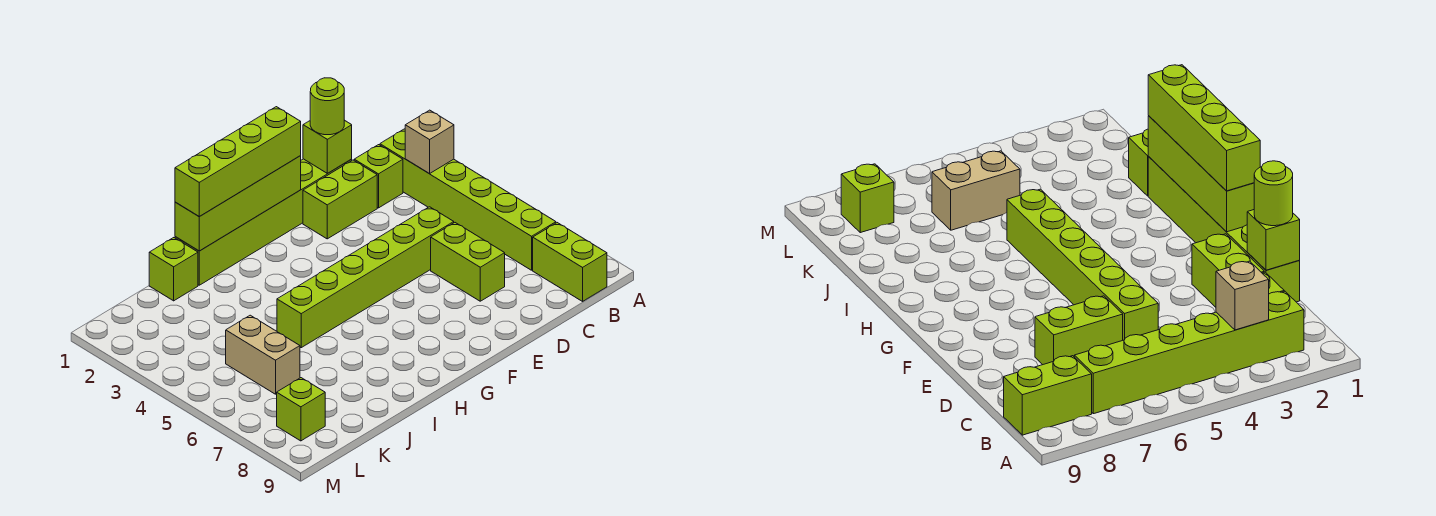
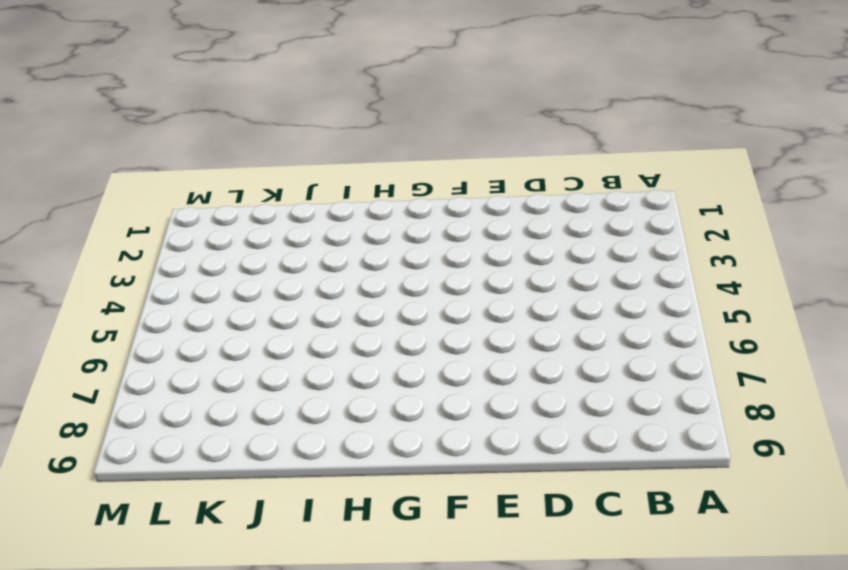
none -> lime brick B2:B7 level 1
none -> lime brick B8:B9 level 1
none -> lime brick C2 level 1

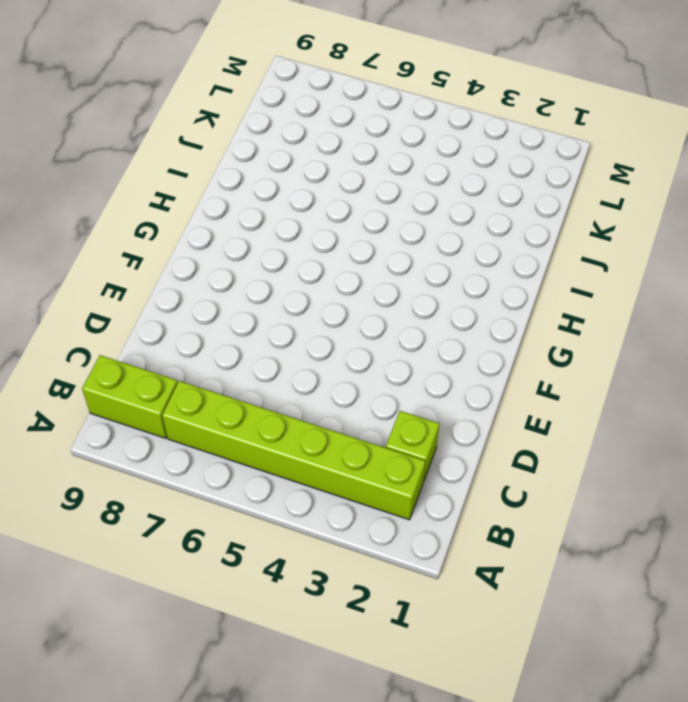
none -> lime brick D1:I1 level 1
none -> lime brick D2:E2 level 1
none -> lime brick D5:I5 level 1

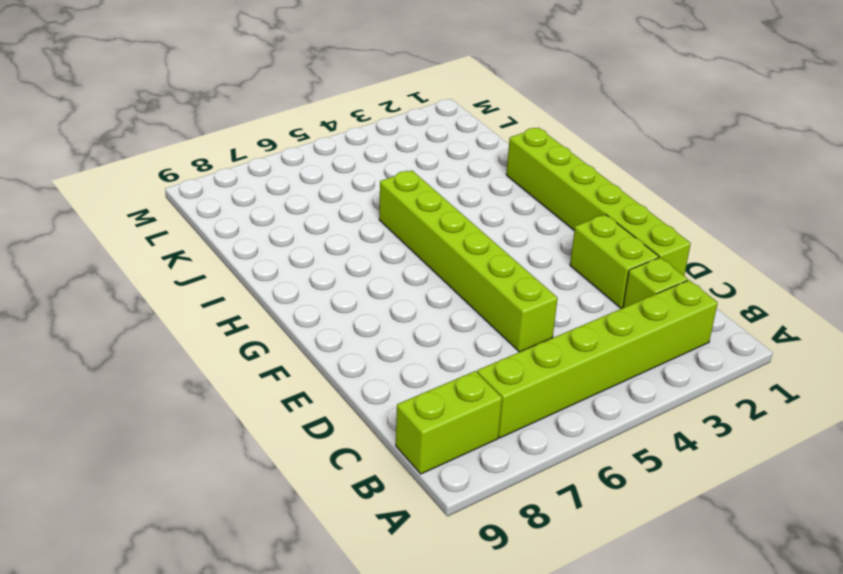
none -> lime brick D6:D7 level 1
none -> lime brick J1 level 1
none -> tan brick K5:K6 level 1

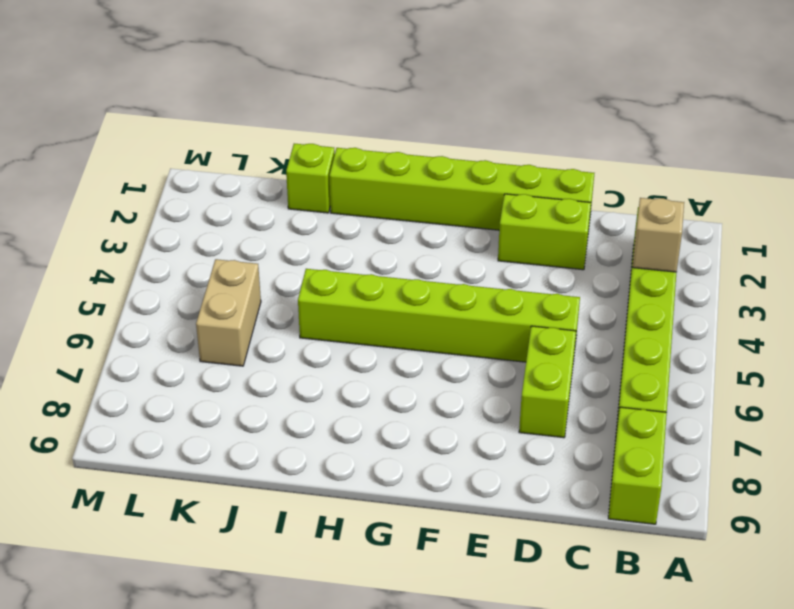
none -> lime brick C2 level 1
none -> lime brick L8 level 1
none -> lime brick D1 level 2

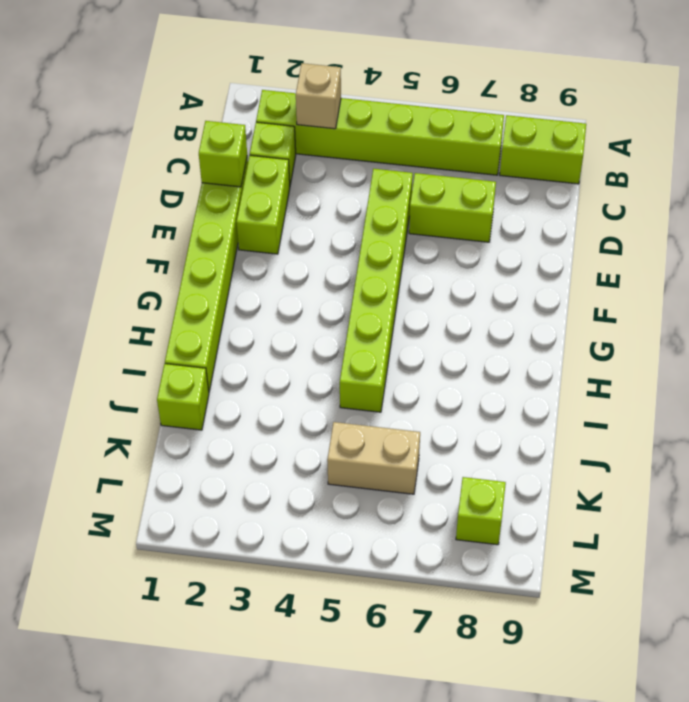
none -> lime brick F1:I1 level 2
none -> lime round brick D1 level 3
none -> lime brick F1:I1 level 3

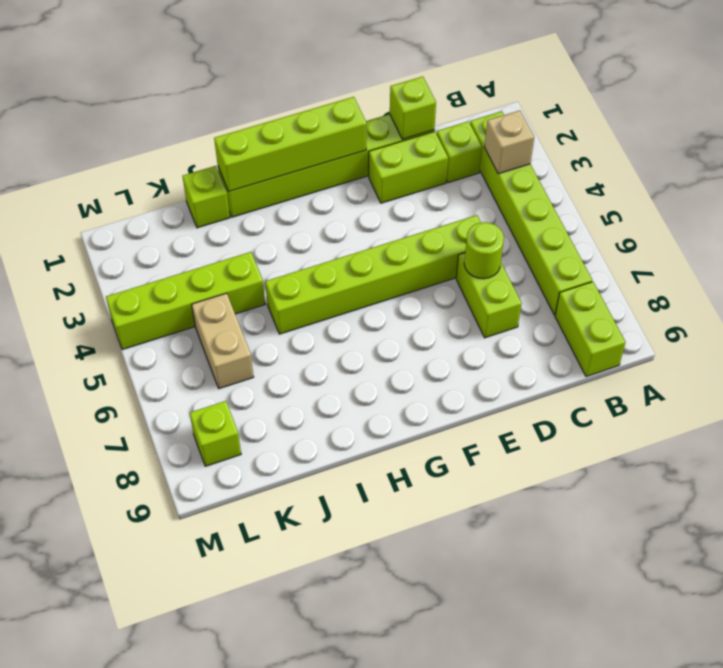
lime round brick D6 level 2 -> lime round brick D1 level 3
lime brick J4:M4 level 1 -> lime brick F1:I1 level 3

